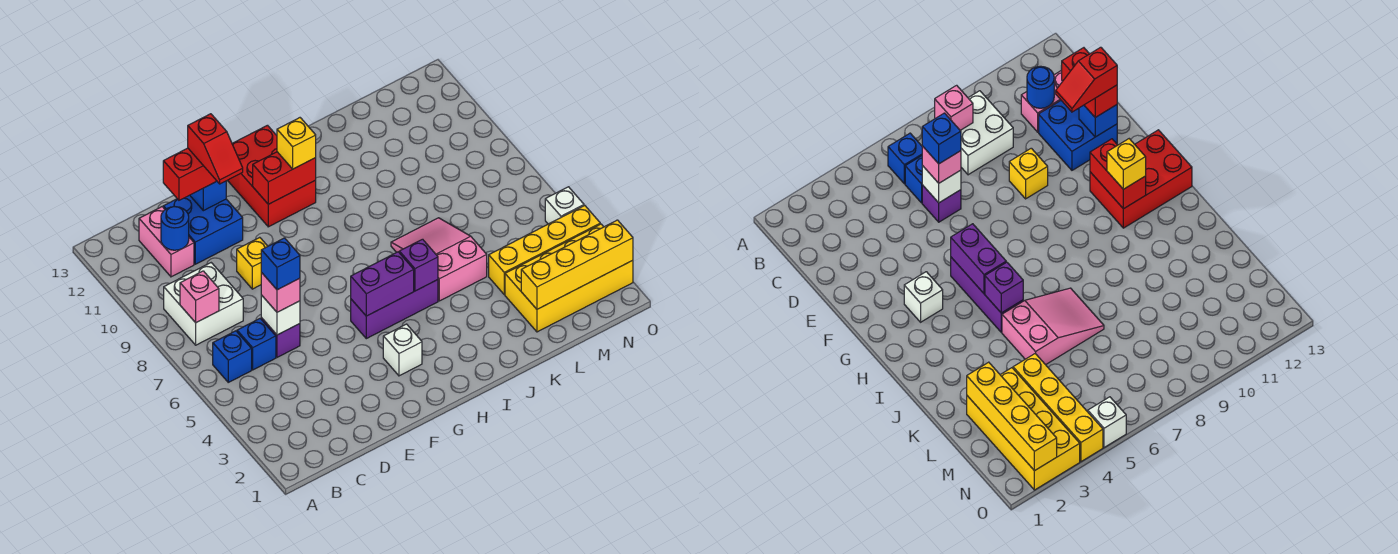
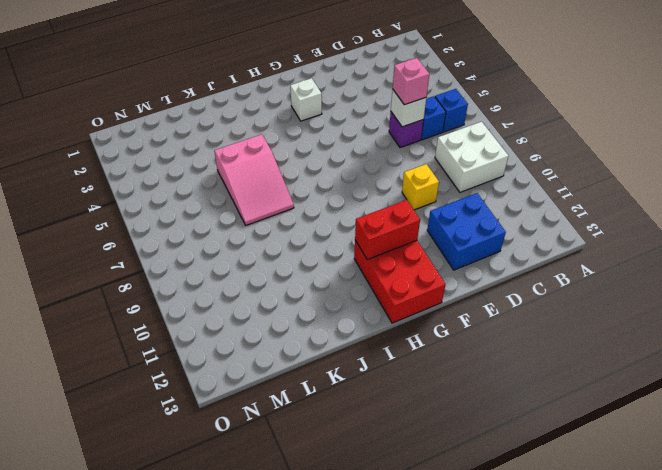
none -> pink brick C11:C12 level 1
none -> purple brick G5:I5 level 1
none -> yellow brick L2:O3 level 1

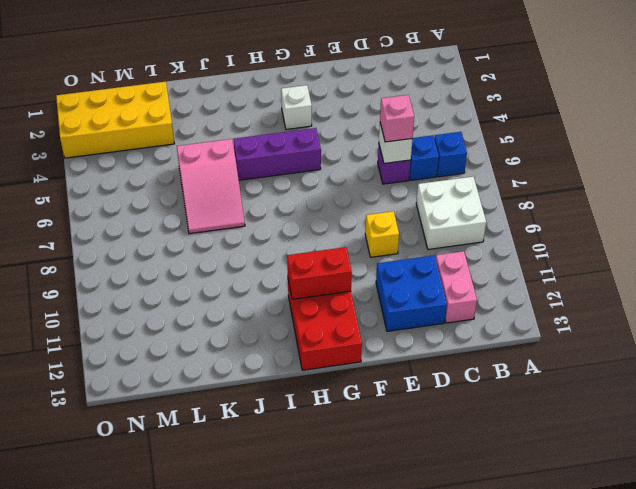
none -> yellow brick L4:O4 level 1
none -> white brick O5 level 1
none -> pink brick B8 level 2

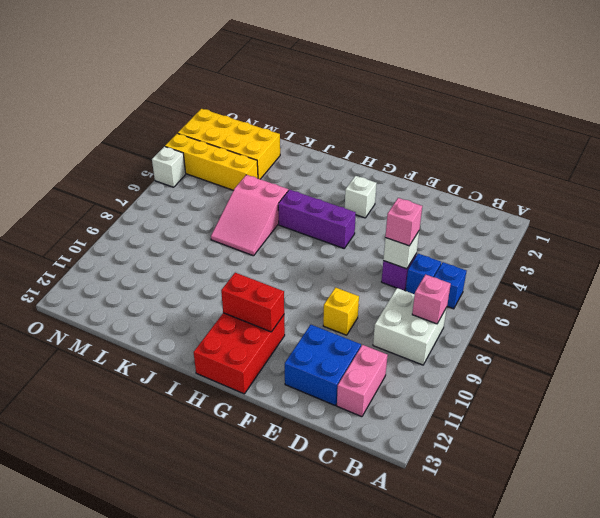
none -> blue round brick C11 level 2
none -> blue brick E12 level 2
none -> purple brick G5:H5 level 2

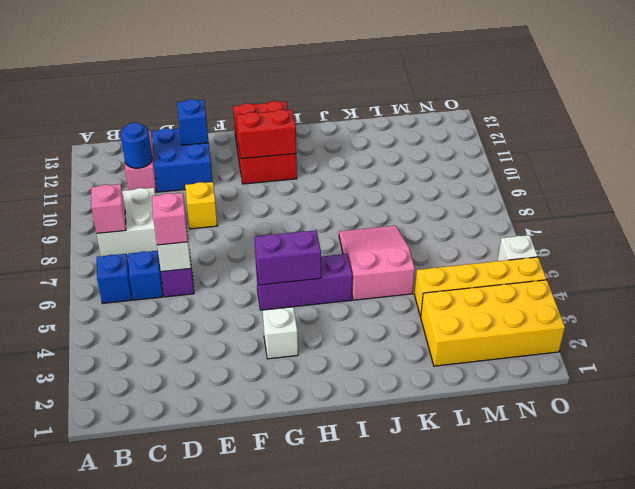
none -> purple brick I5 level 2
none -> yellow brick L2:O2 level 2
none -> red brick D12:E12 level 3

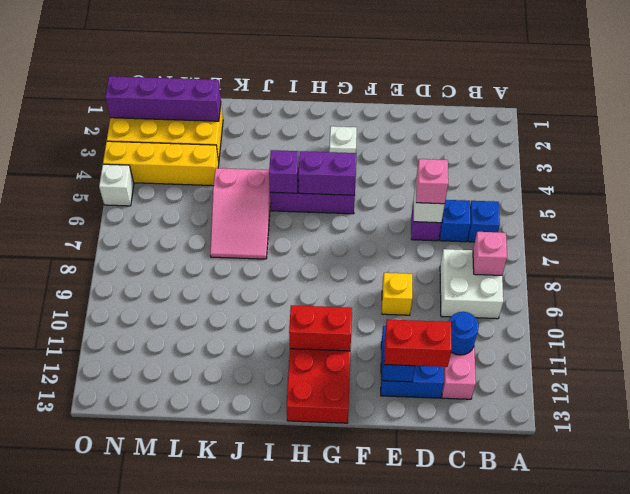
purple brick L2:O2 level 2 -> yellow brick L2:O2 level 2
none -> yellow brick H11 level 3
none -> blue brick D6 level 4
none -> red slope E11:E12 level 4 top 12

